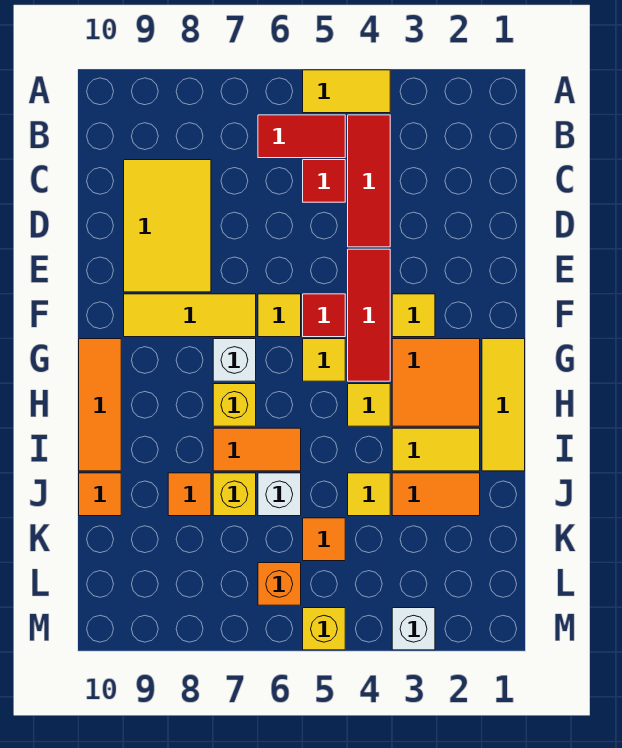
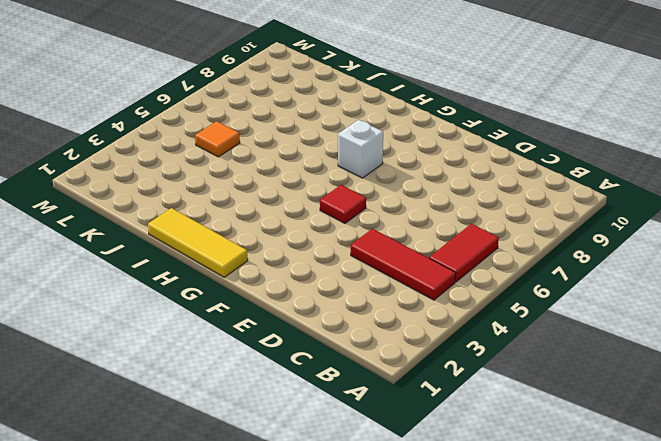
none -> yellow tile A4:A5 level 1
none -> red tile C5 level 1
none -> yellow tile C8:E9 level 1

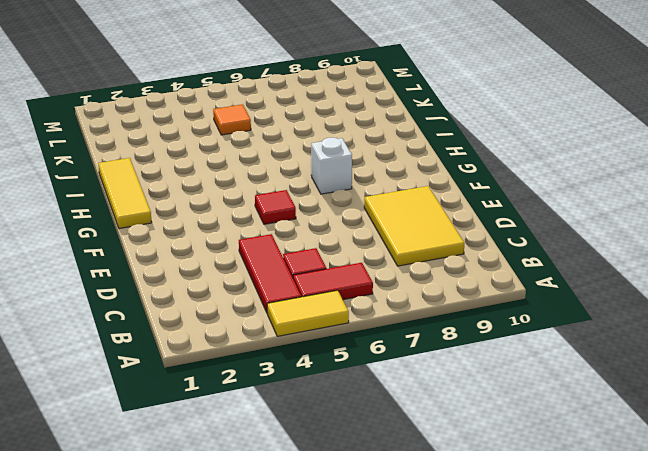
none -> red tile E4:G4 level 1
none -> yellow tile F3 level 1
none -> yellow tile F6 level 1

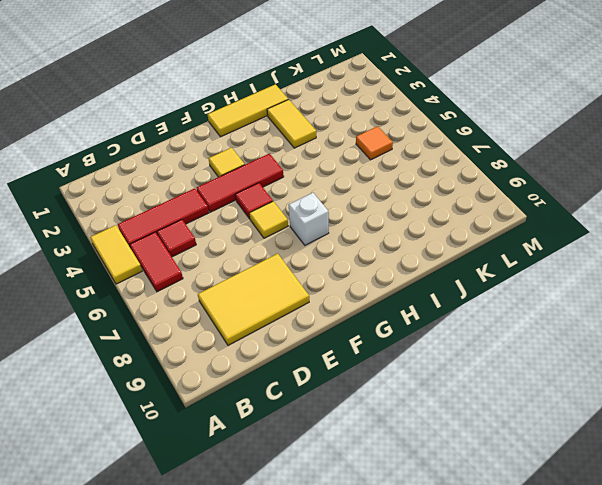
none -> yellow tile F7:F9 level 1
none -> orange tile G2:H3 level 1
none -> yellow tile G5 level 1

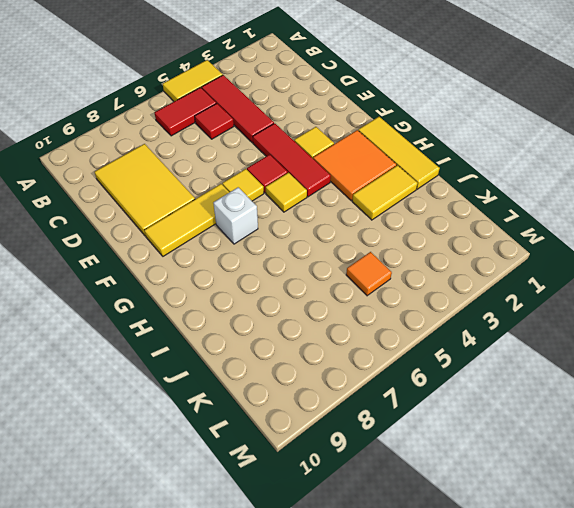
none -> orange tile G10:I10 level 1
none -> yellow tile H4 level 1
none -> yellow brick H7 level 1

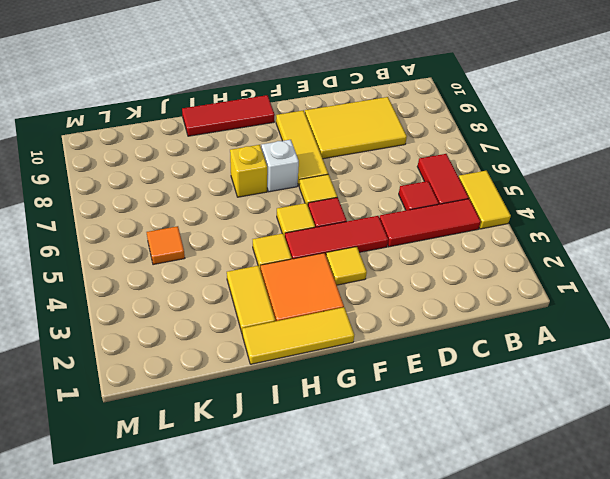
red tile G10:I10 level 1 -> orange tile G10:I10 level 1
none -> orange tile I6:I7 level 1
none -> orange tile J2:J3 level 1
none -> yellow tile J4 level 1

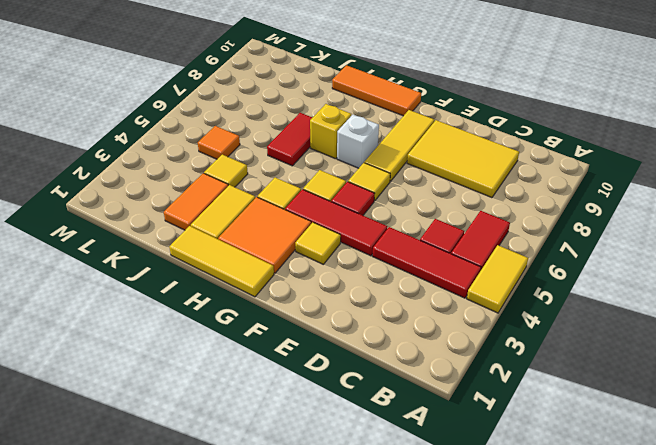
red tile I6:I7 level 1 -> orange tile I6:I7 level 1
none -> white brick J6 level 1
none -> yellow brick J7 level 1
none -> orange tile J8 level 1

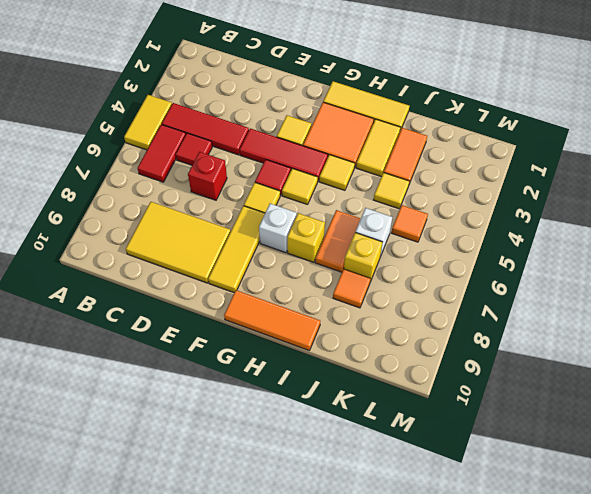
red brick D6 level 1 -> none
none -> orange tile J10 level 1
none -> orange brick L6 level 1
none -> white brick M3 level 1

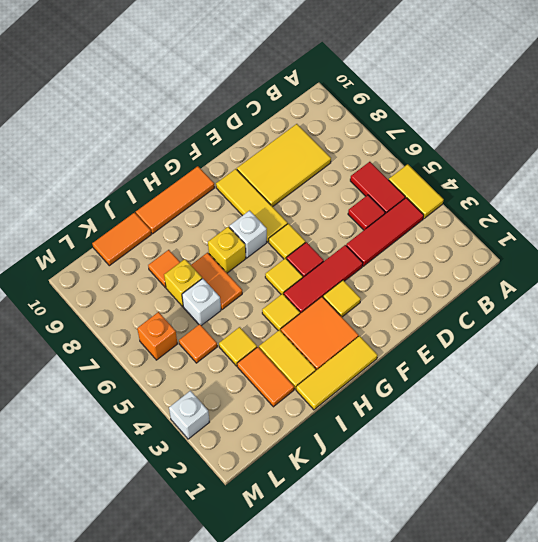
orange tile J10:K10 level 1 -> orange tile J10 level 1
none -> yellow brick M5 level 1

